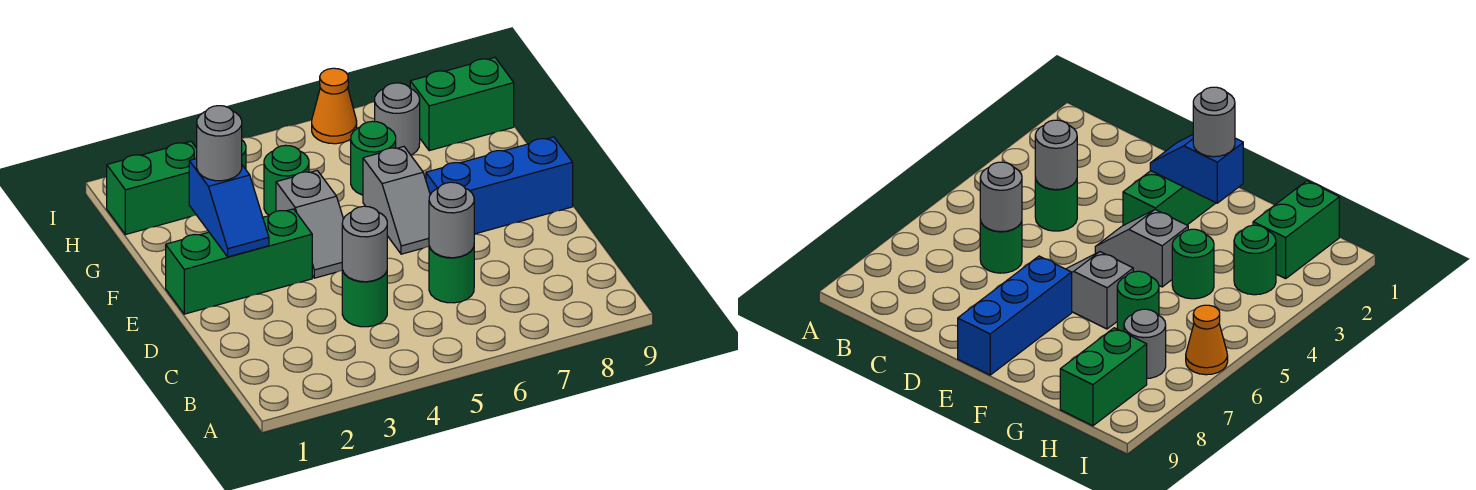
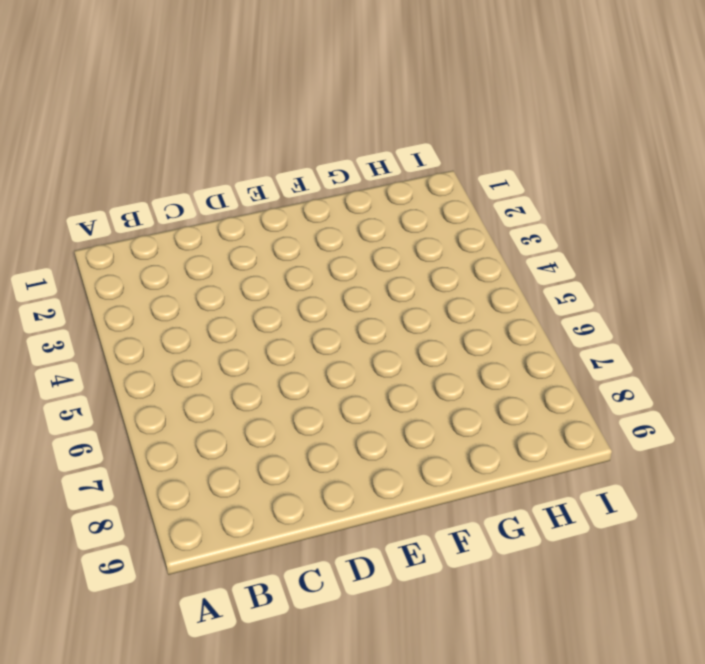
none -> green round brick C4 level 1
none -> green round brick C6 level 1
none -> green brick E1:E3 level 1

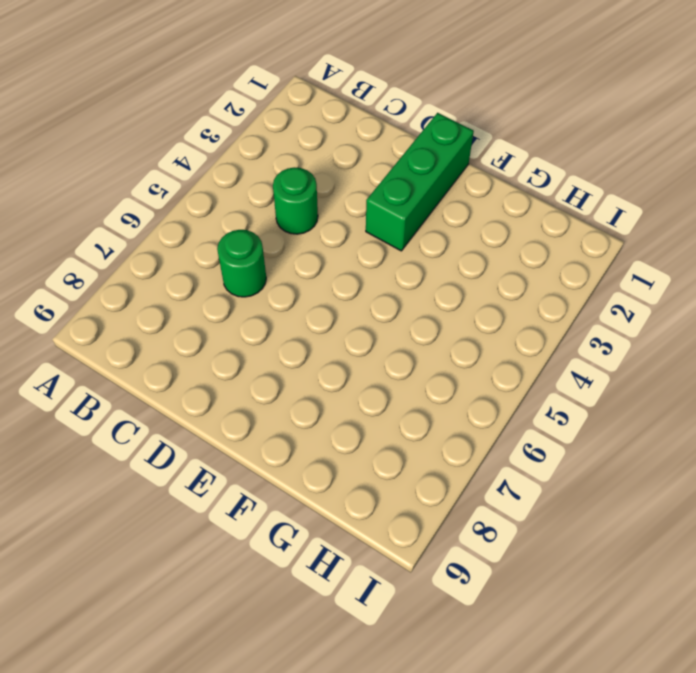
none -> grey slope E4:F4 level 1 top F
none -> grey slope E6:F6 level 1 top F
none -> blue brick E7:E9 level 1

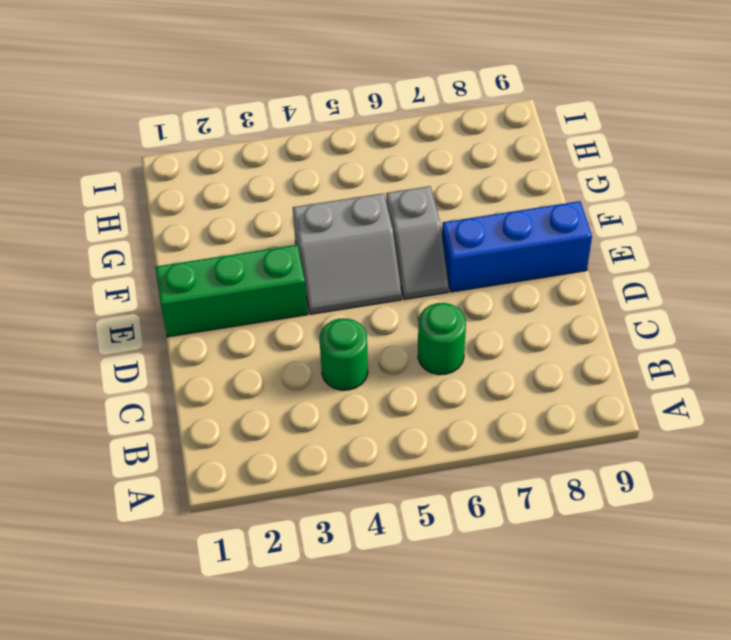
grey slope E4:F5 level 1 top F -> grey slope E4:F4 level 1 top F
none -> green round brick G4 level 1
none -> green round brick G6 level 1
none -> green brick H1:H2 level 1

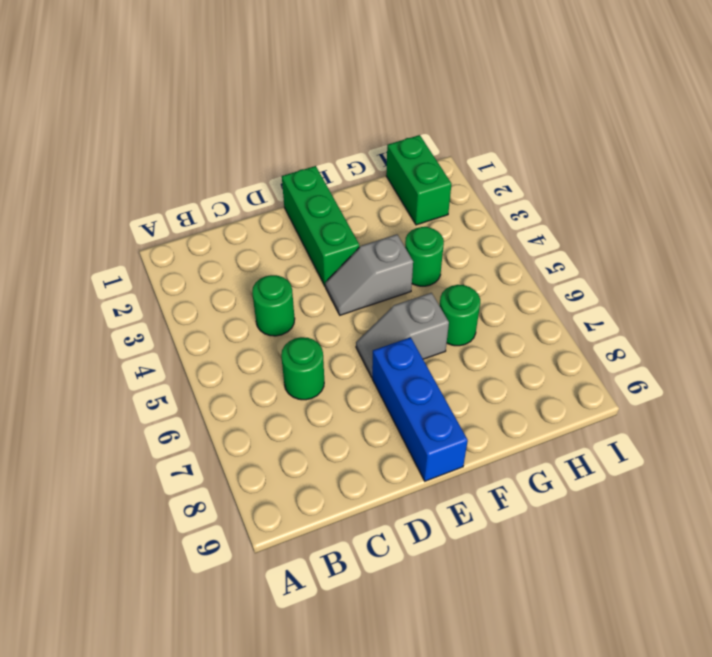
none -> green round brick H3 level 1
none -> grey round brick H7 level 1
none -> green brick H8:H9 level 1

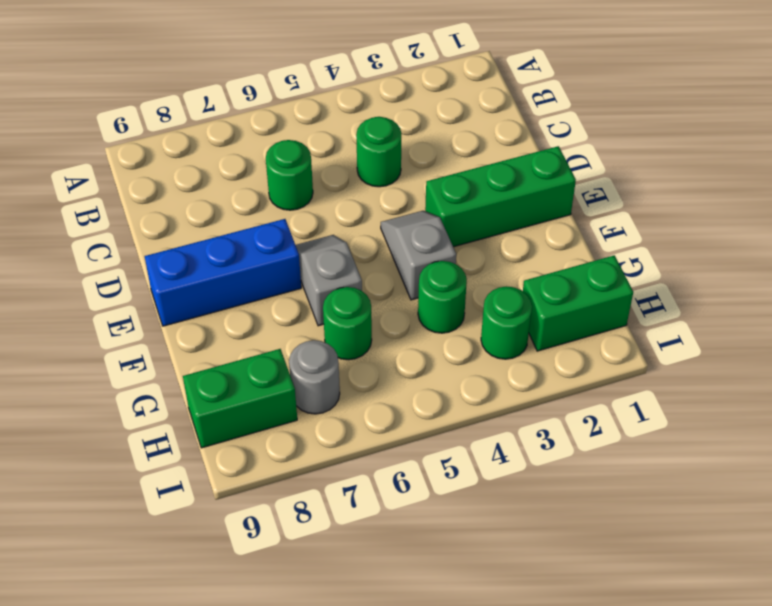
none -> orange cone I6 level 1
none -> grey round brick C4 level 2
none -> grey round brick C6 level 2

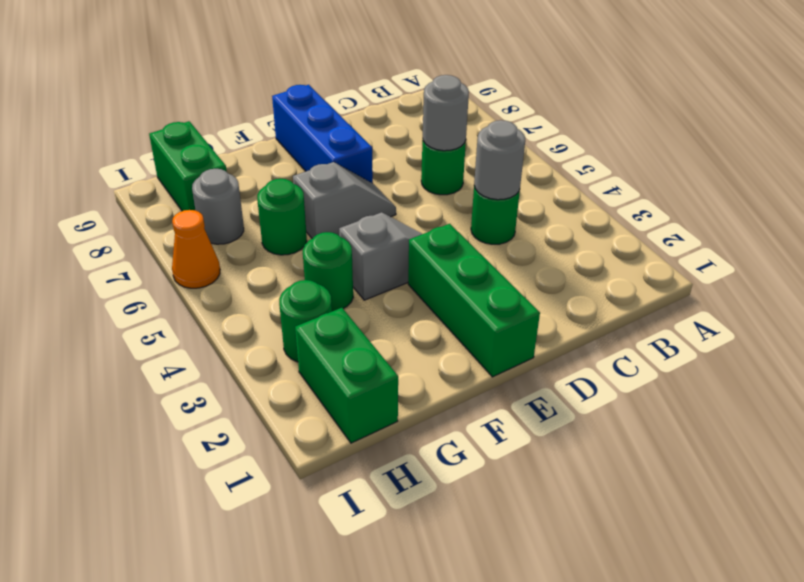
none -> blue slope E2:F2 level 2 top F
none -> grey round brick F2 level 3

